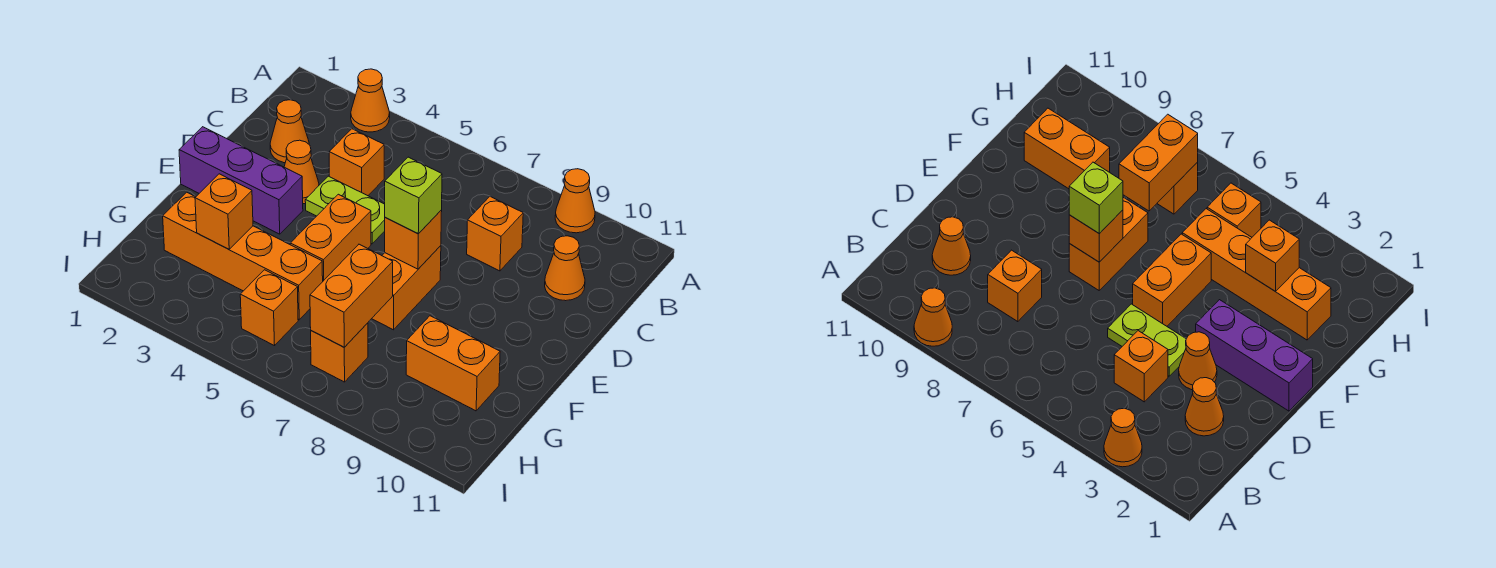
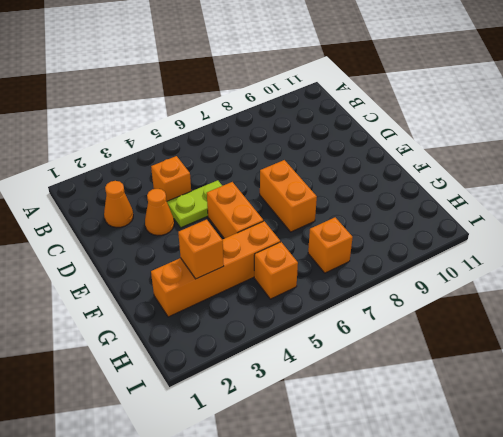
none -> orange cone A3 level 1
none -> orange cone A9 level 1
none -> orange brick C8 level 1

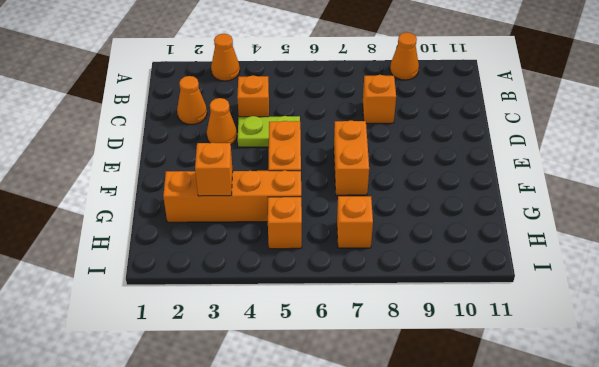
none -> orange cone C10 level 1
none -> purple brick E1:E3 level 1
none -> orange brick G9:G10 level 1

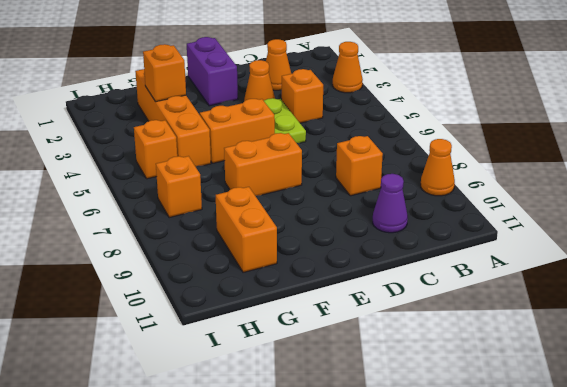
purple cone C10 level 1 -> orange cone C10 level 1
purple brick E1:E2 level 1 -> purple brick E1:E3 level 1
none -> orange brick E7 level 2
none -> orange brick G7:H7 level 2
none -> lime brick E7 level 3

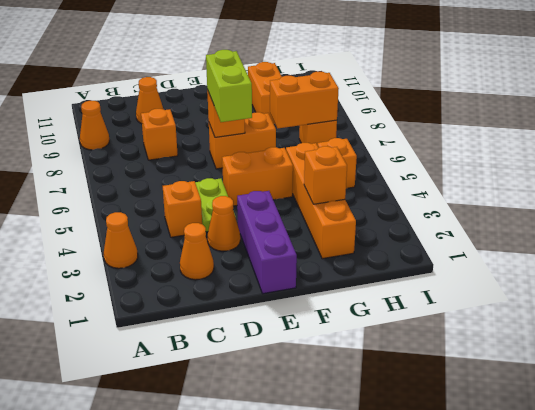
lime brick E6:E7 level 3 -> lime brick E7 level 3

